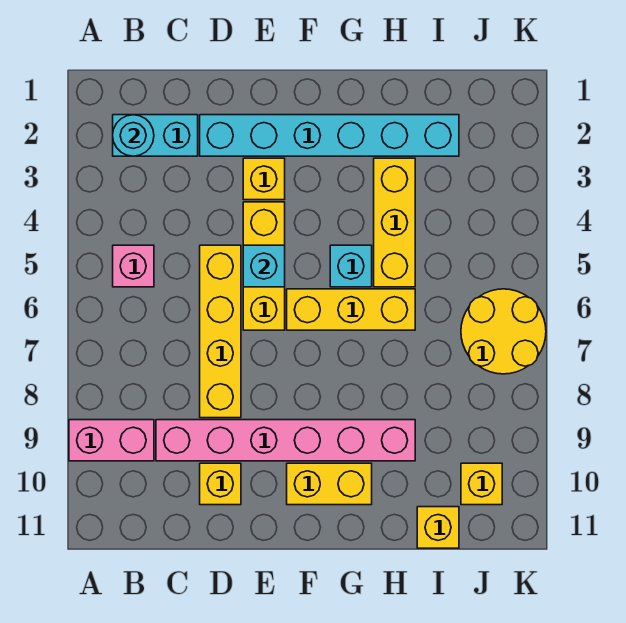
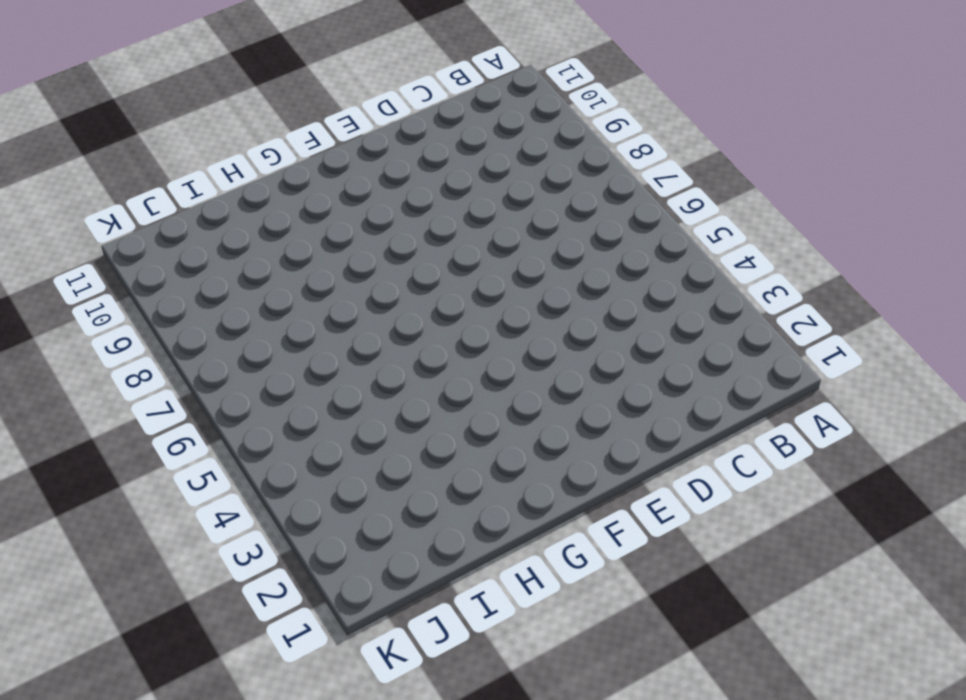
none -> pink brick A9:B9 level 1
none -> cyan brick B2:C2 level 1
none -> pink brick B5 level 1

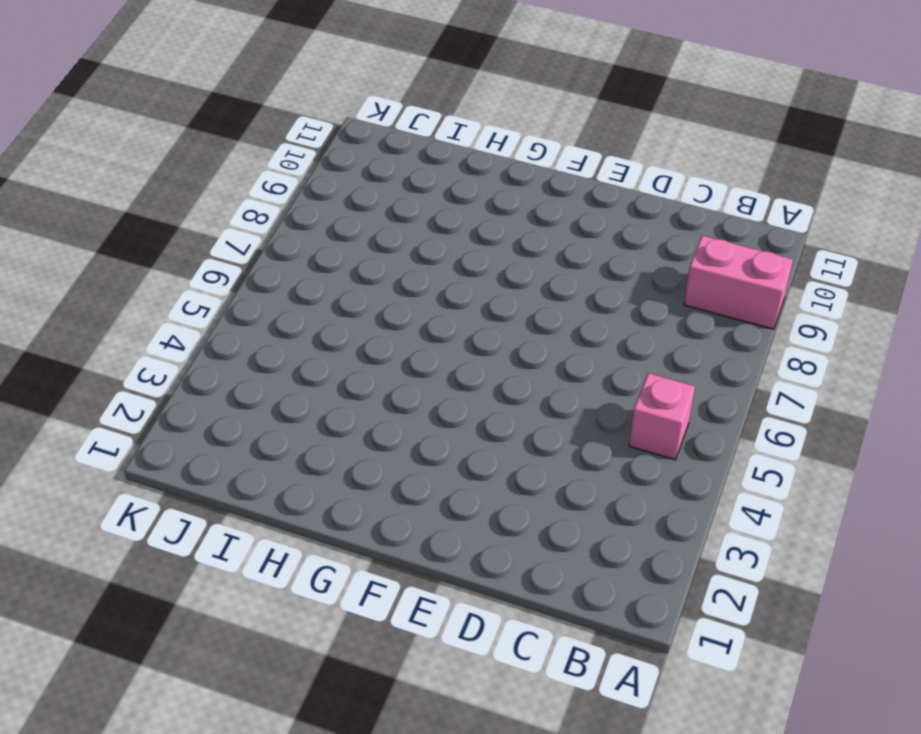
none -> cyan brick B2:C2 level 1
none -> pink brick C9:H9 level 1
none -> cyan brick D2:I2 level 1

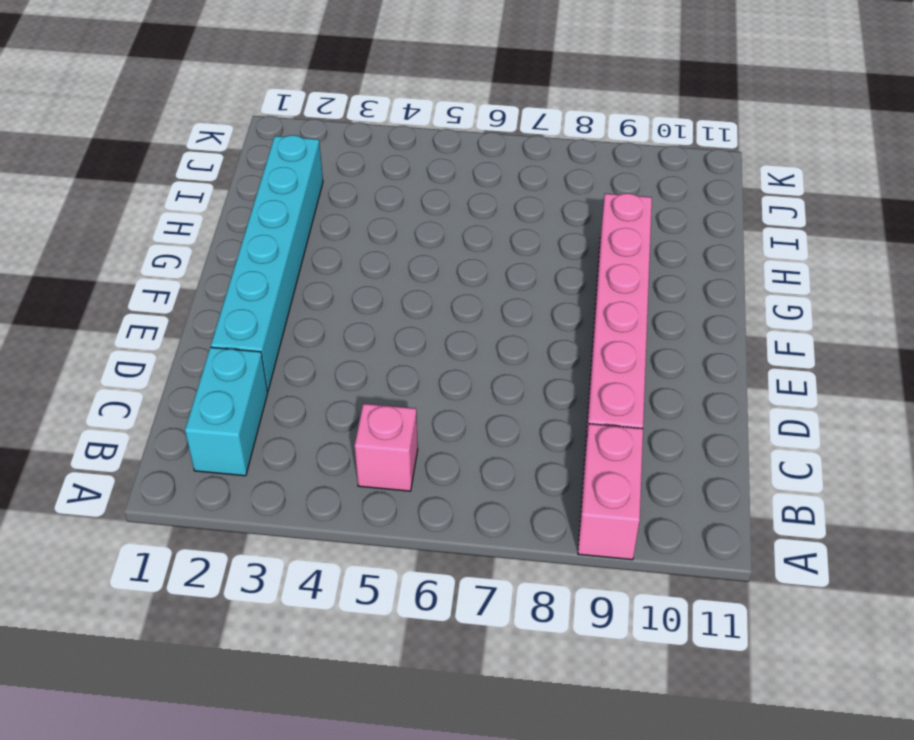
none -> yellow brick D5:D8 level 1
none -> yellow brick D10 level 1
none -> yellow brick E3 level 1

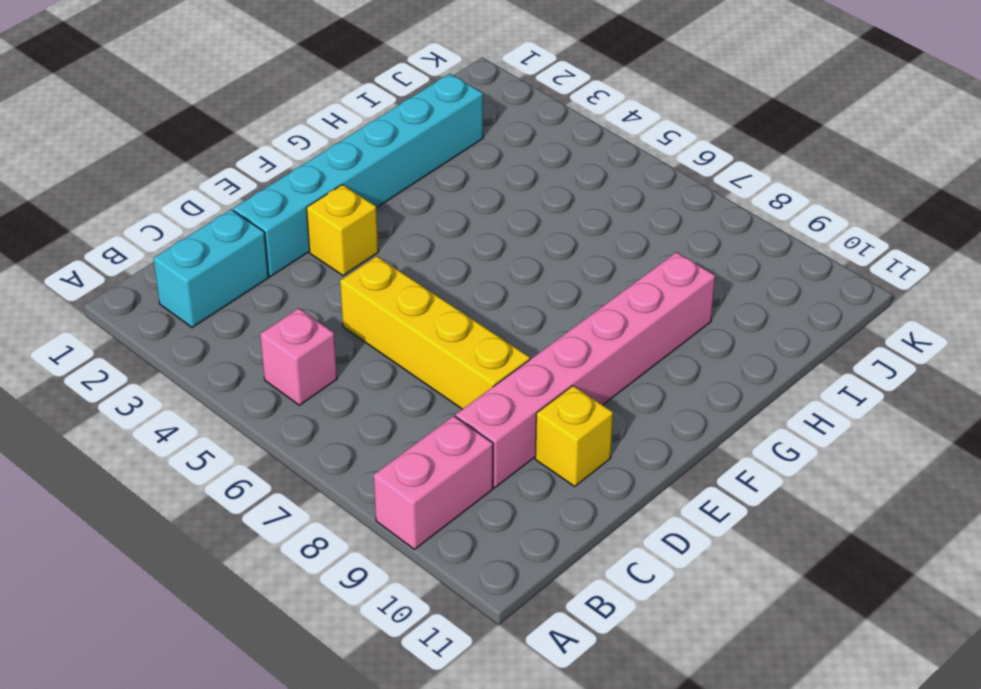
none -> yellow brick E4:E6 level 1
none -> yellow brick F6:H6 level 1
none -> yellow brick F10:G10 level 1

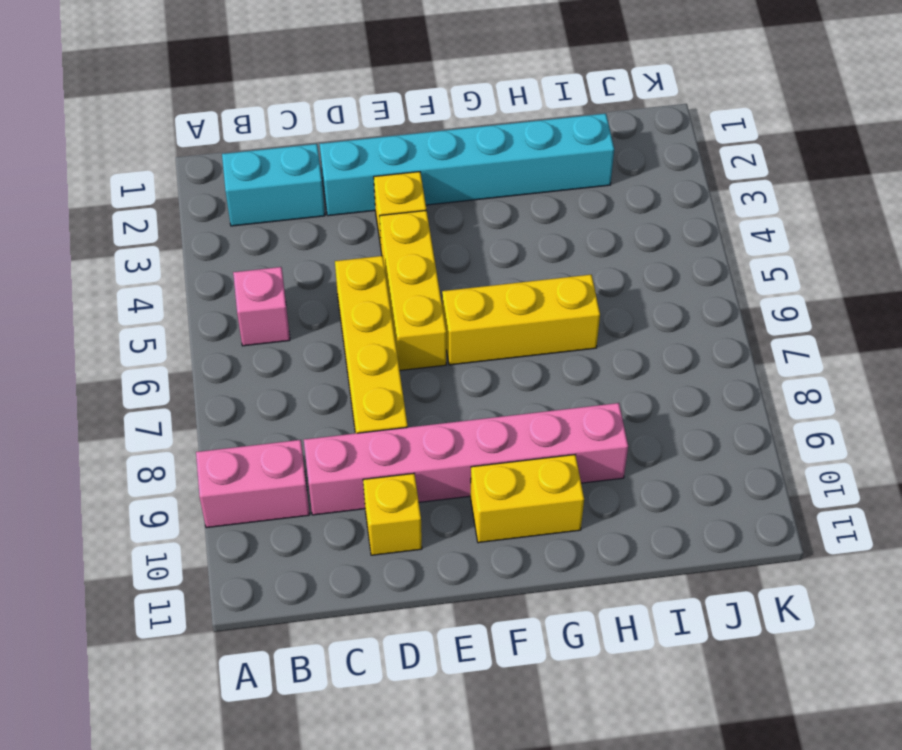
none -> cyan brick G5 level 1
none -> yellow brick H3:H5 level 1
none -> yellow brick I11 level 1

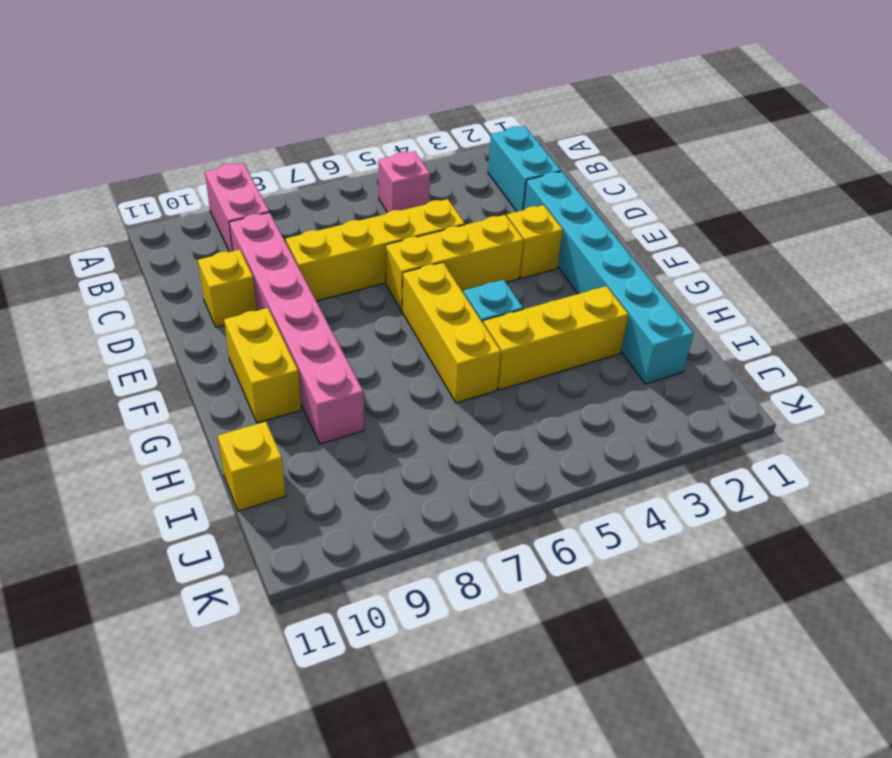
none -> yellow round brick J6:K7 level 1
none -> yellow brick J10 level 1
none -> cyan round brick B2 level 2

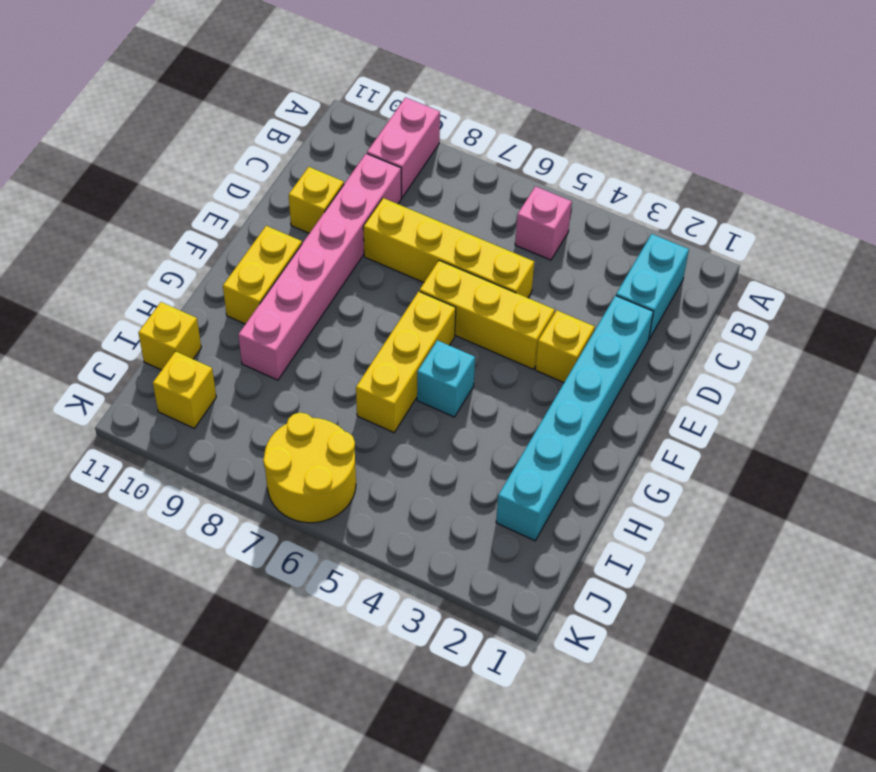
none -> yellow brick H3:H5 level 1
none -> cyan round brick B2 level 2
none -> cyan brick E5 level 2

